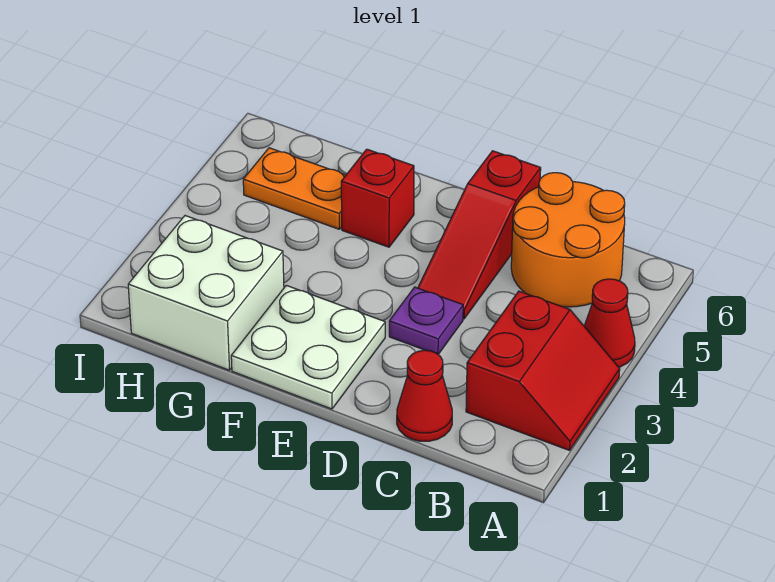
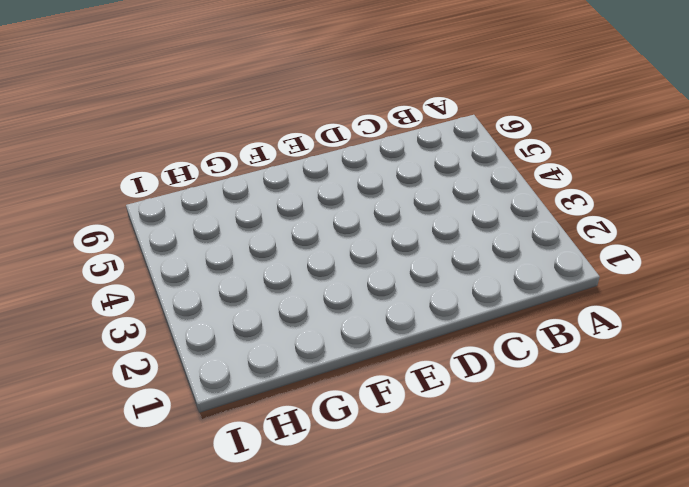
none -> red slope A2:B3 level 1 top B
none -> red cone A4 level 1

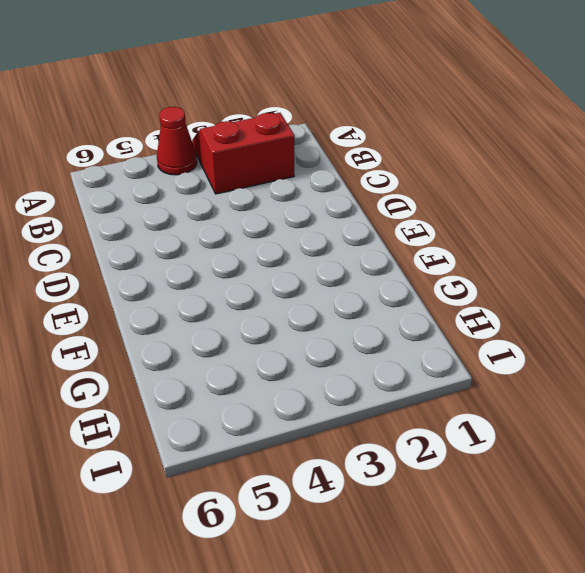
none -> orange round brick B5:C6 level 1
none -> red cone C1 level 1

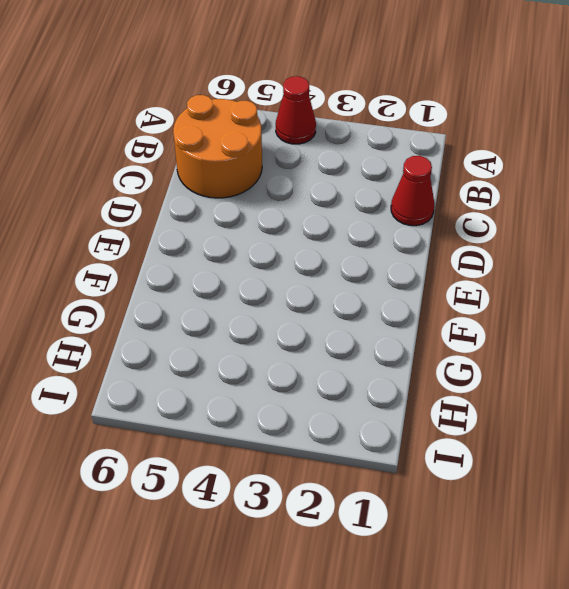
none -> red slope A2:B3 level 1 top B
none -> purple plate D3 level 1

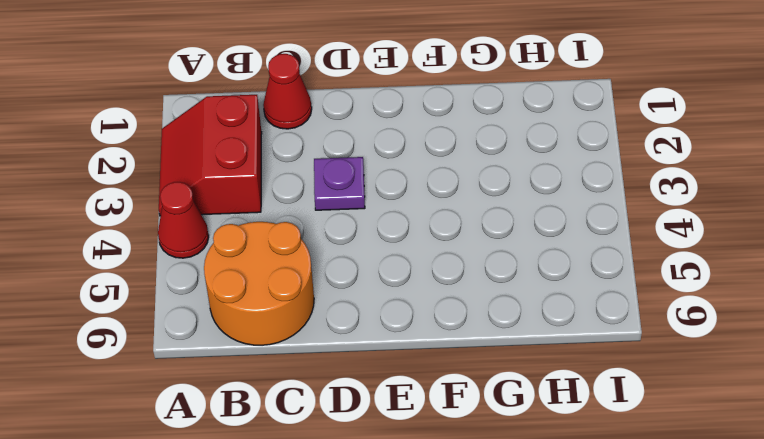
none -> red slope D4:D6 level 1 top 6
none -> white plate E1:F2 level 1

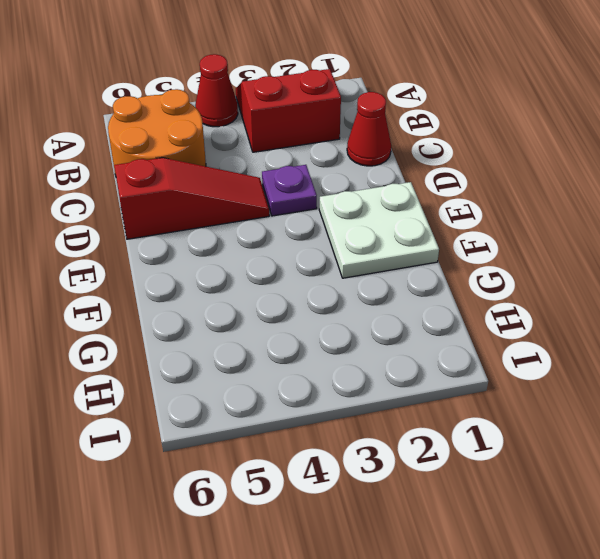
none -> red brick F5 level 1
none -> white brick G1:H2 level 1

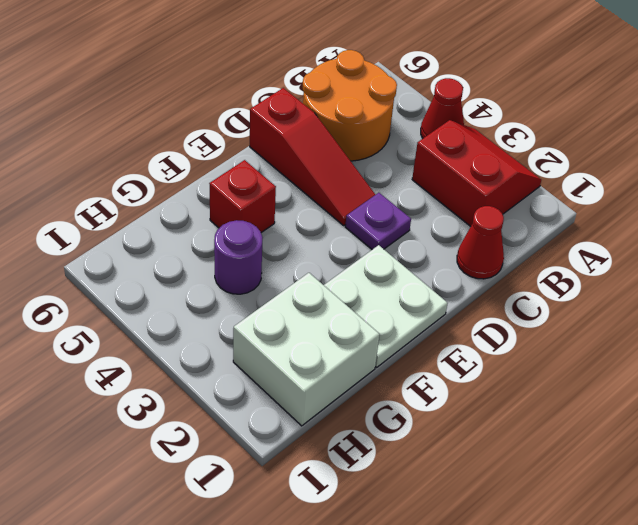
purple round brick G4 level 1 -> none
none -> orange plate G5:H5 level 1

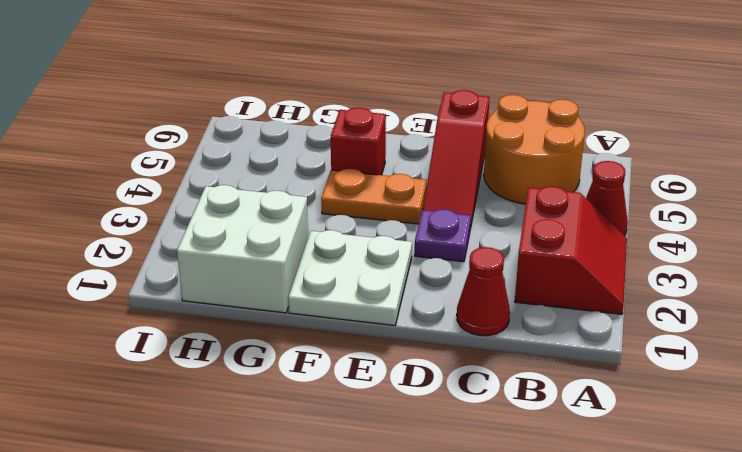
orange plate E4:F4 level 1 -> orange plate G5:H5 level 1

